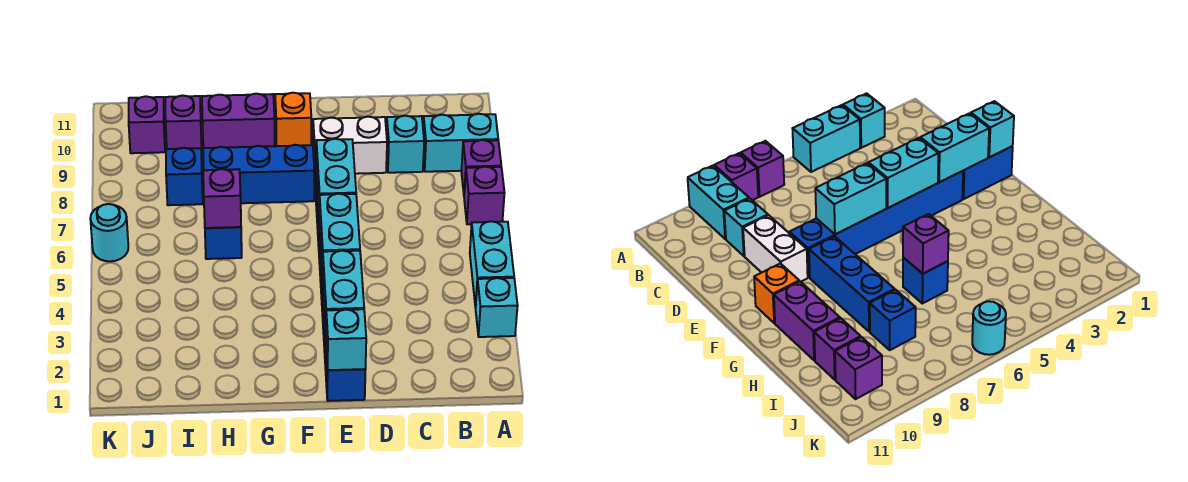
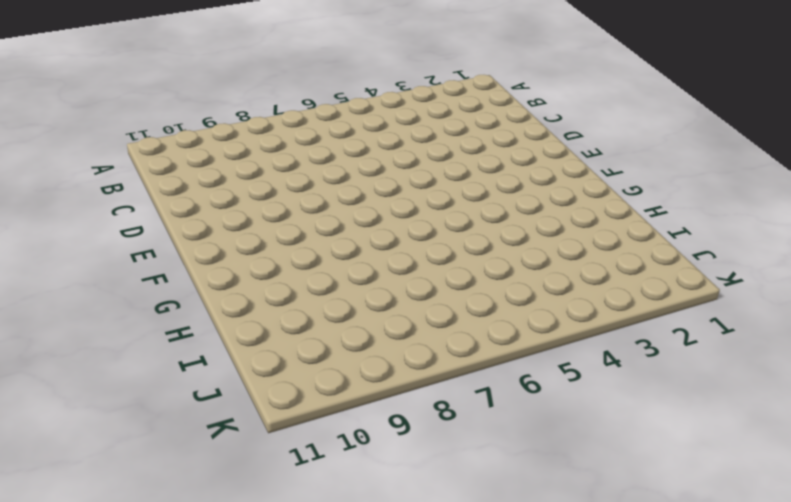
none -> cyan brick A3 level 1
none -> cyan brick A4:A5 level 1
none -> purple brick A7 level 1

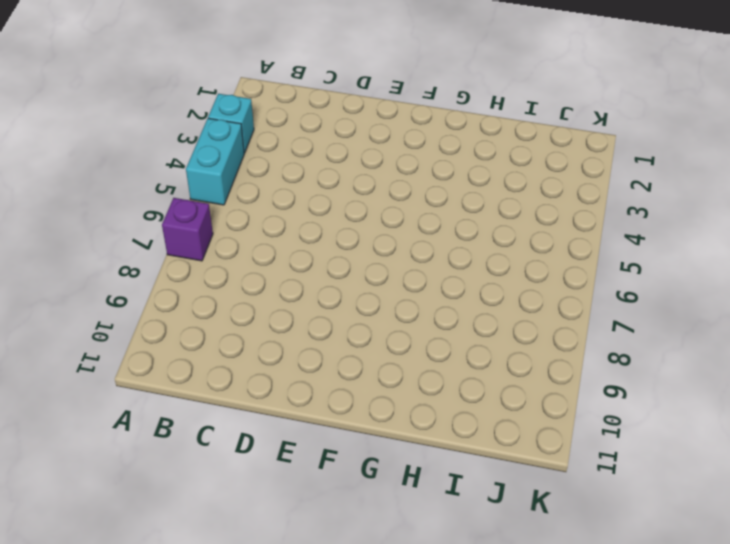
none -> purple brick A8 level 1
none -> cyan brick A9:B9 level 1
none -> cyan brick C9 level 1

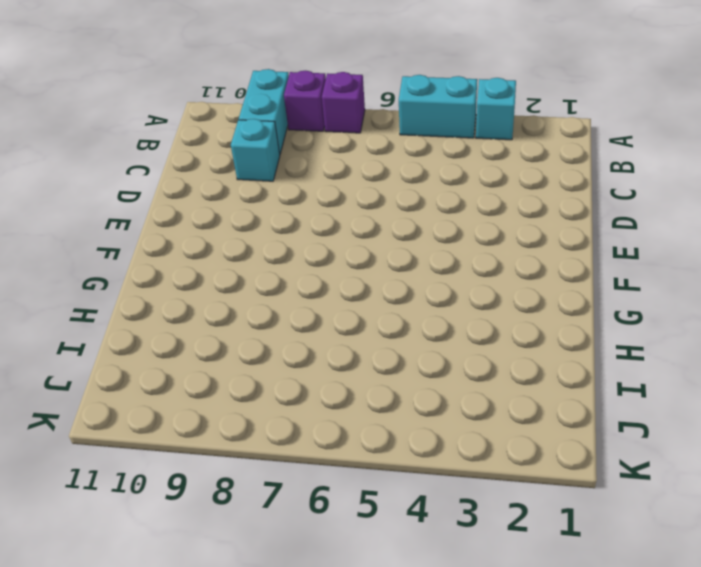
none -> white brick D9:E9 level 1
none -> blue brick E1:E2 level 1
none -> blue brick E3:E8 level 1

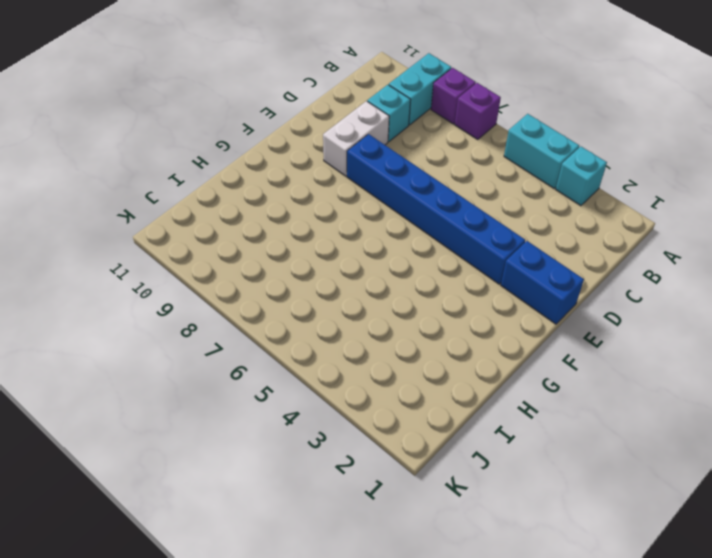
none -> blue brick F8:H8 level 1
none -> orange brick F10 level 1
none -> purple brick G10:H10 level 1

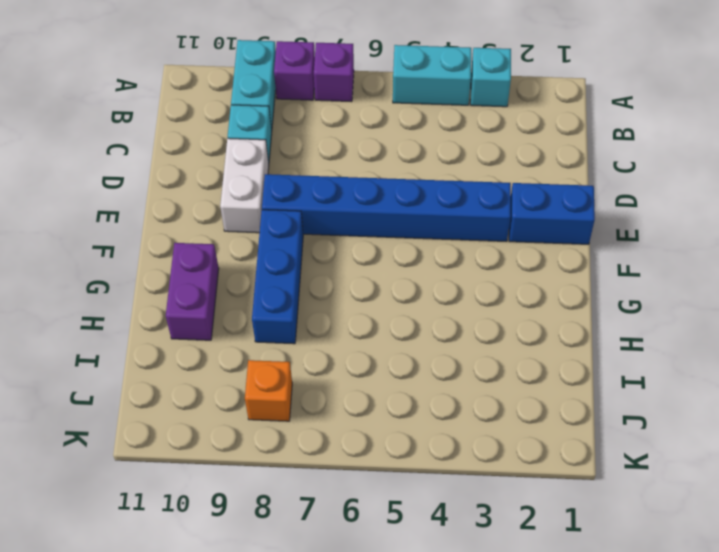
orange brick J8 level 1 -> orange brick F10 level 1
none -> blue brick H6 level 1
none -> blue brick I8 level 1
none -> purple brick I10 level 1

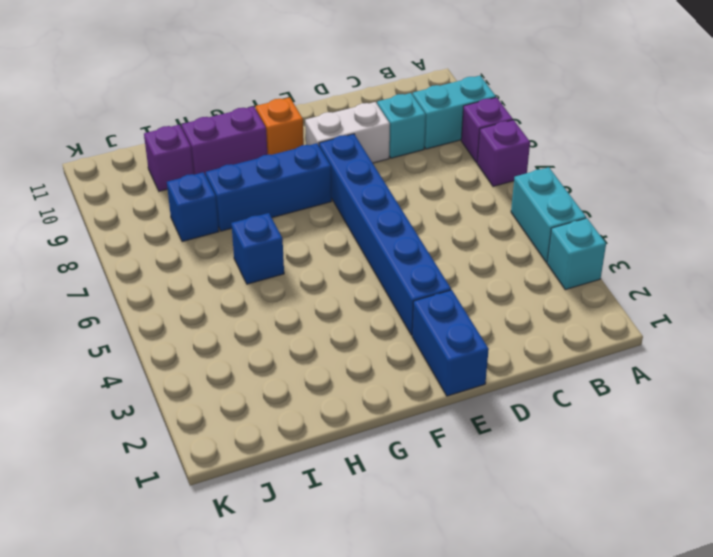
none -> purple brick J10 level 1
none -> cyan round brick K6 level 1
none -> cyan brick E1 level 2

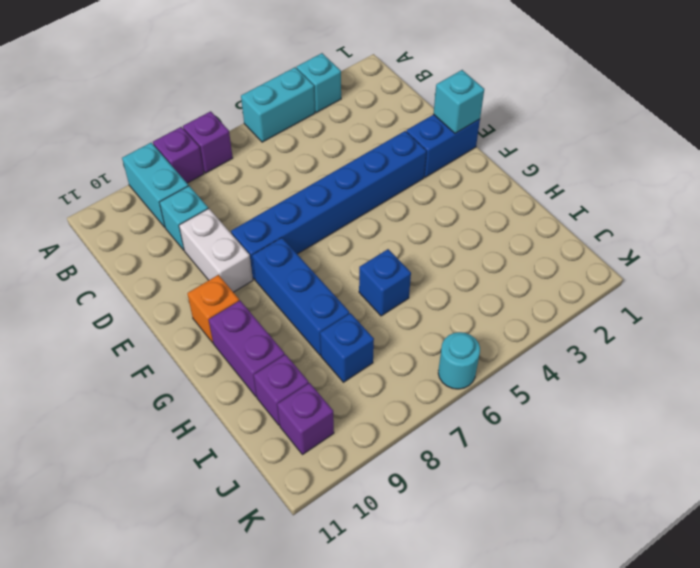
none -> cyan brick E2:E3 level 2
none -> cyan brick E4:E5 level 2
none -> cyan brick E6:E7 level 2

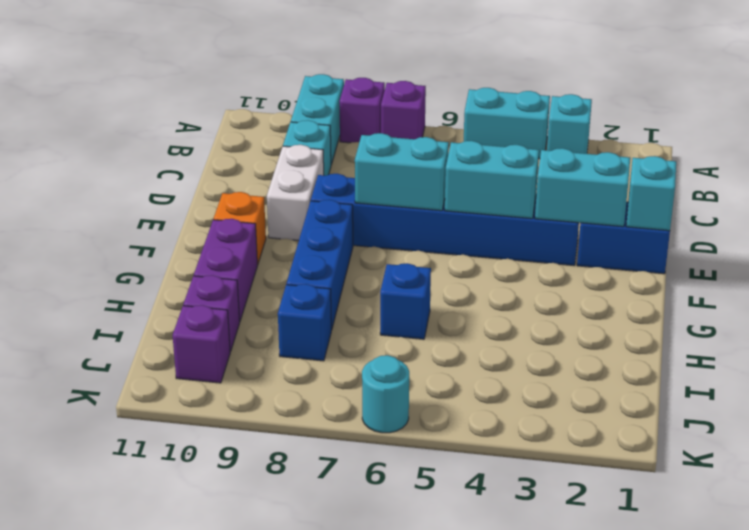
none -> purple brick H6 level 2

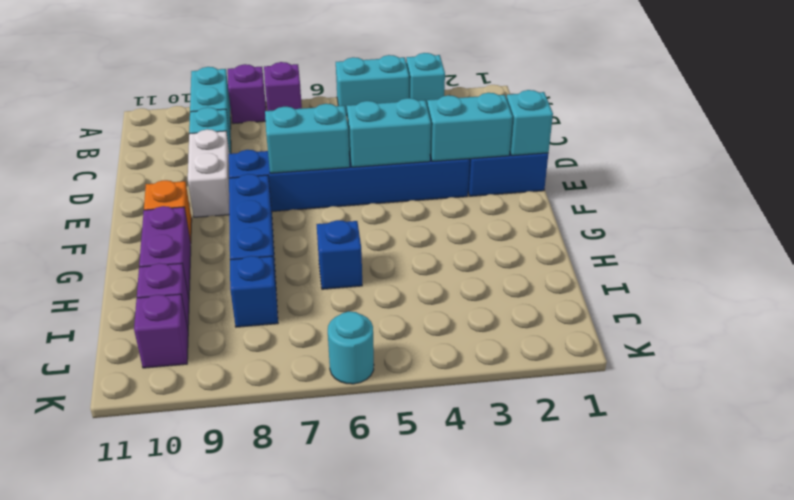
none -> purple brick H6 level 2

